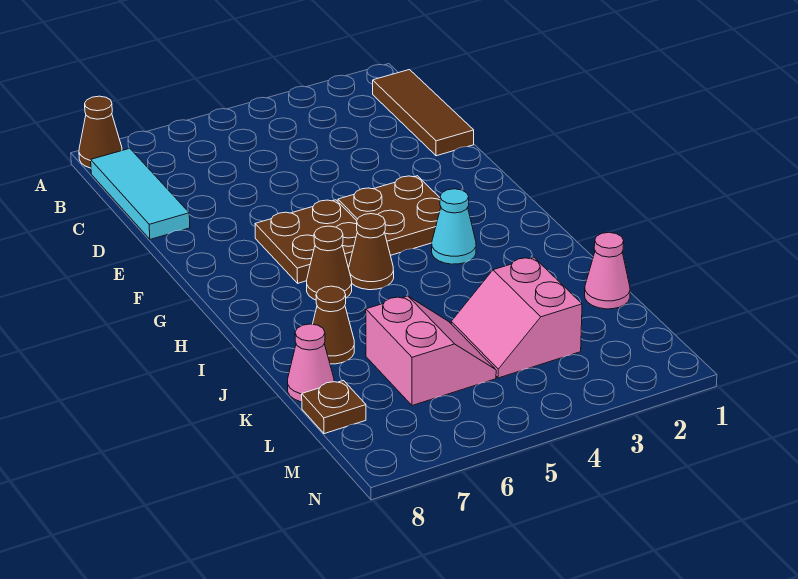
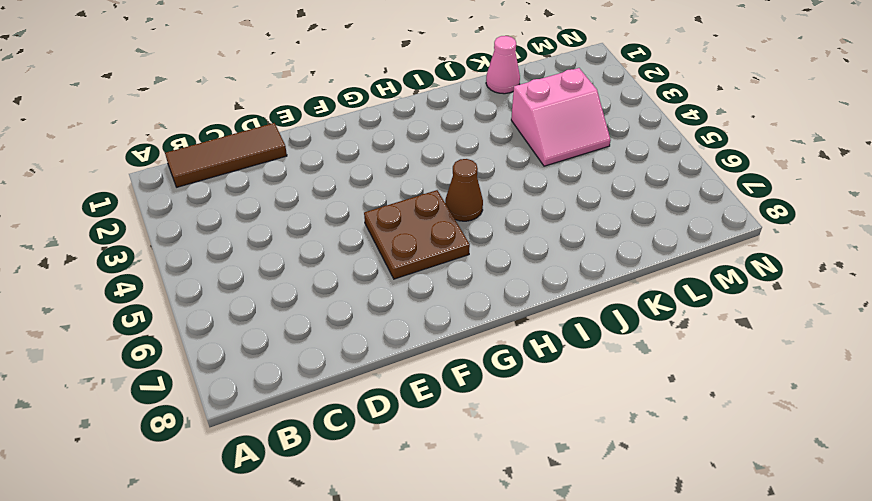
none -> brown cone A8 level 1
none -> cyan tile B8:D8 level 1
none -> brown plate F3:G4 level 1

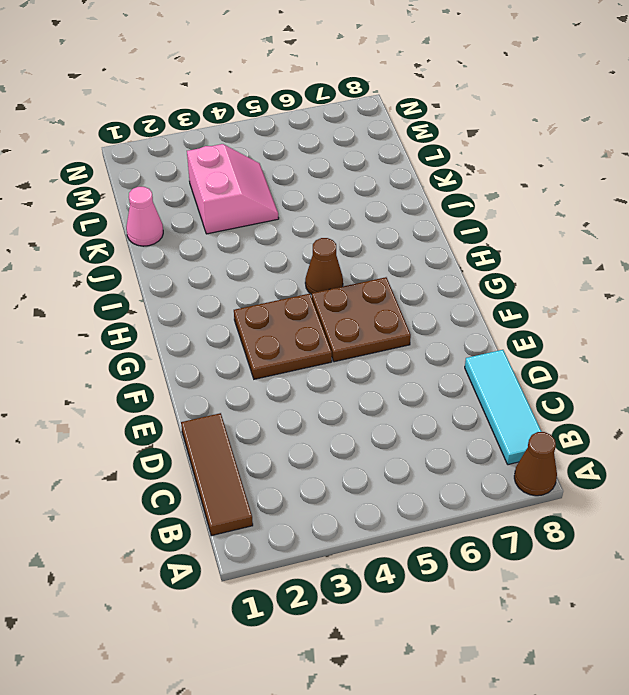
none -> cyan cone H3 level 1
none -> brown cone H6 level 1
none -> brown cone J7 level 1

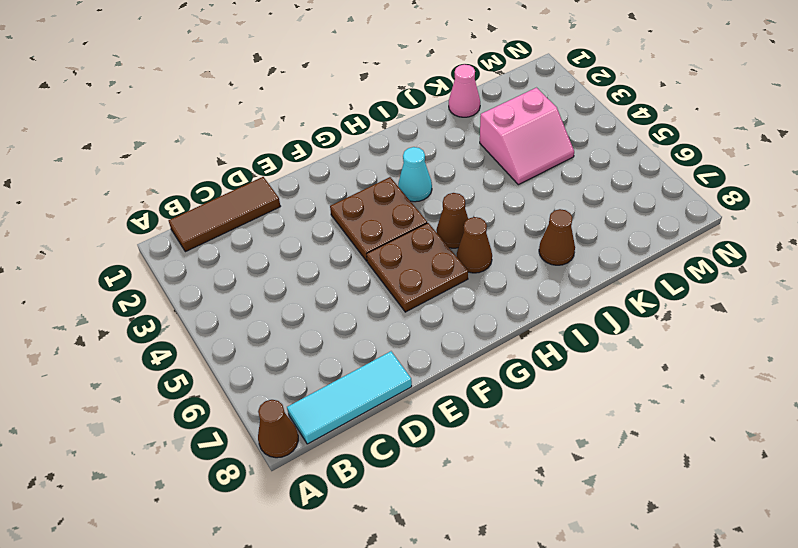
none -> pink slope K5:L6 level 1 top 6
none -> pink cone K8 level 1
none -> brown plate L8 level 1

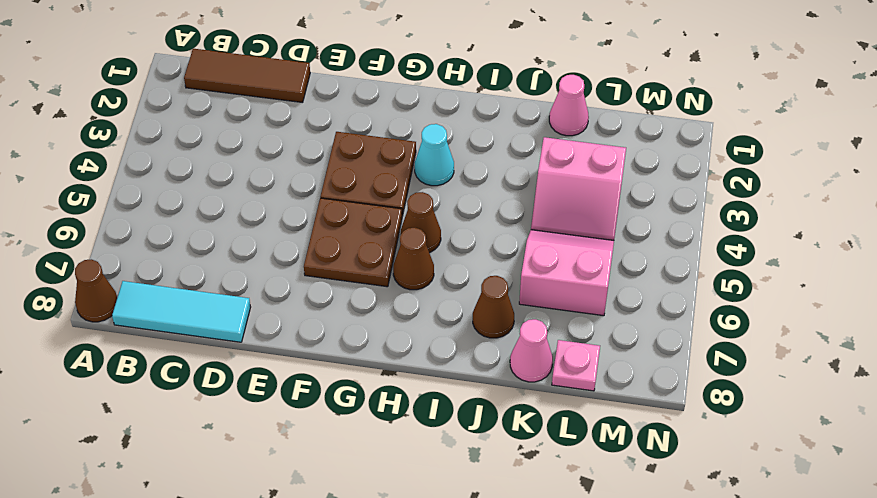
pink plate L8 level 1 -> brown plate L8 level 1

